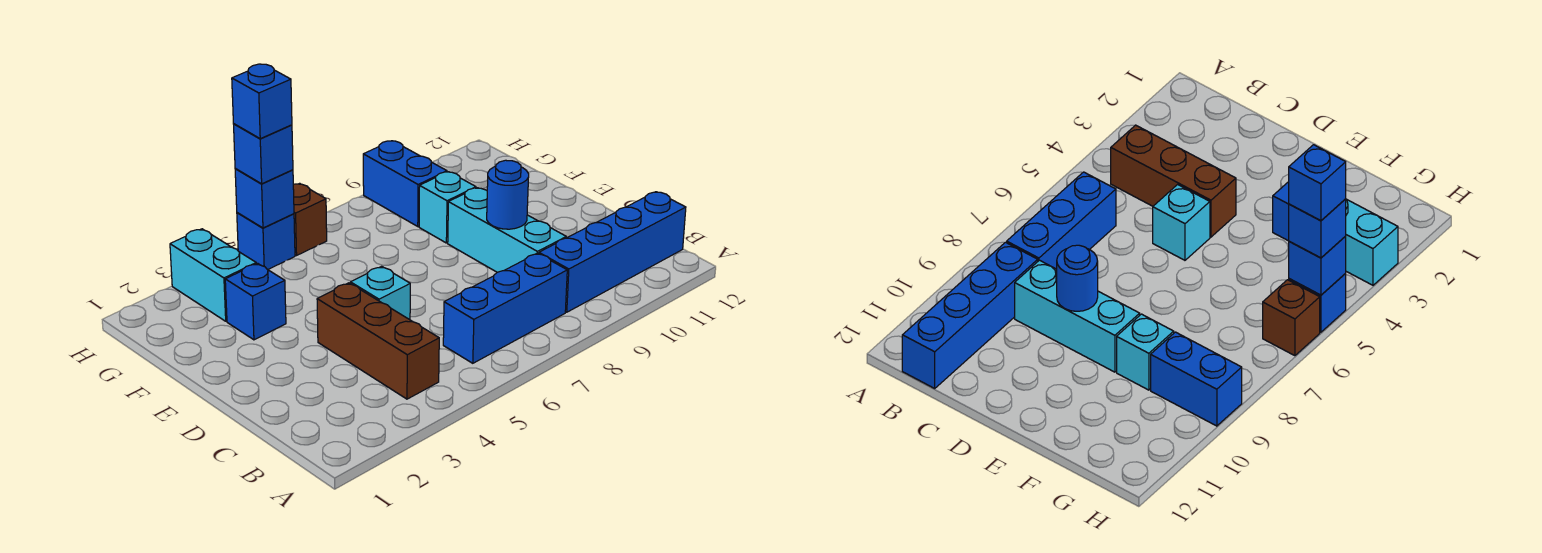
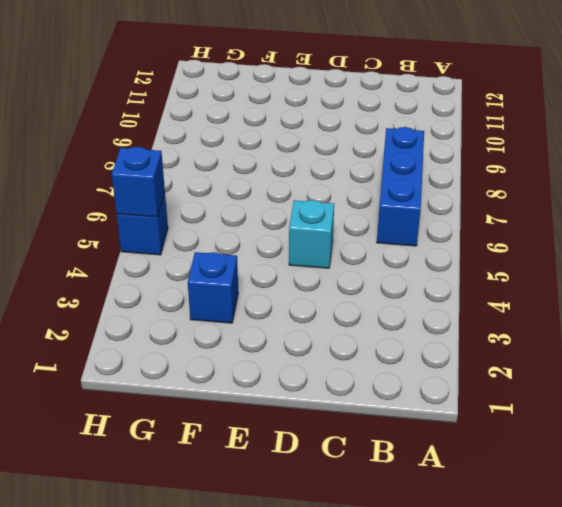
none -> brown brick B4:D4 level 1
none -> blue brick B9:B12 level 1
none -> cyan brick C9:E9 level 1

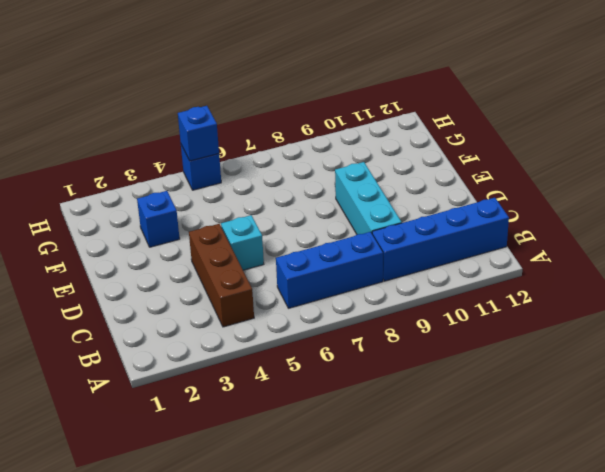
none -> cyan brick F9 level 1
none -> cyan brick G3:H3 level 1
none -> blue brick G9:H9 level 1

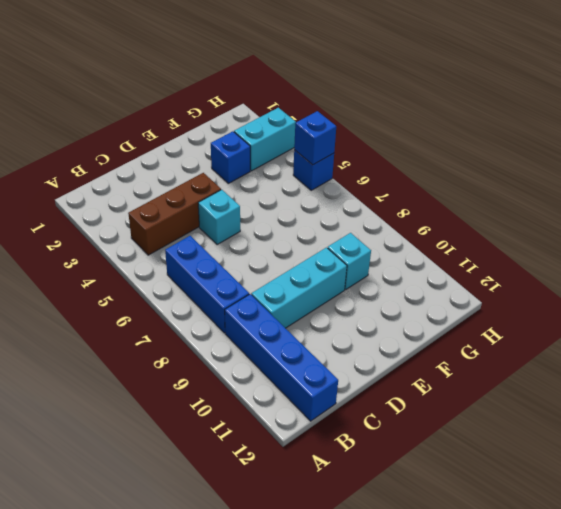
none -> blue brick G9:H9 level 1
none -> brown brick H6 level 1
none -> blue round brick D9 level 2

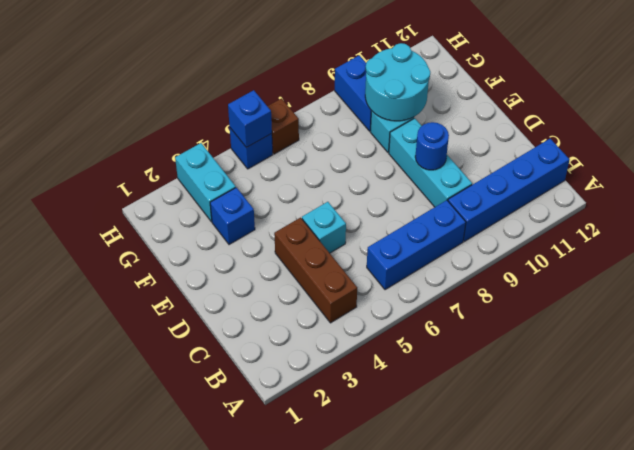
cyan round brick F9:G10 level 2 -> none
none -> blue brick H5 level 3
none -> blue brick H5 level 4

